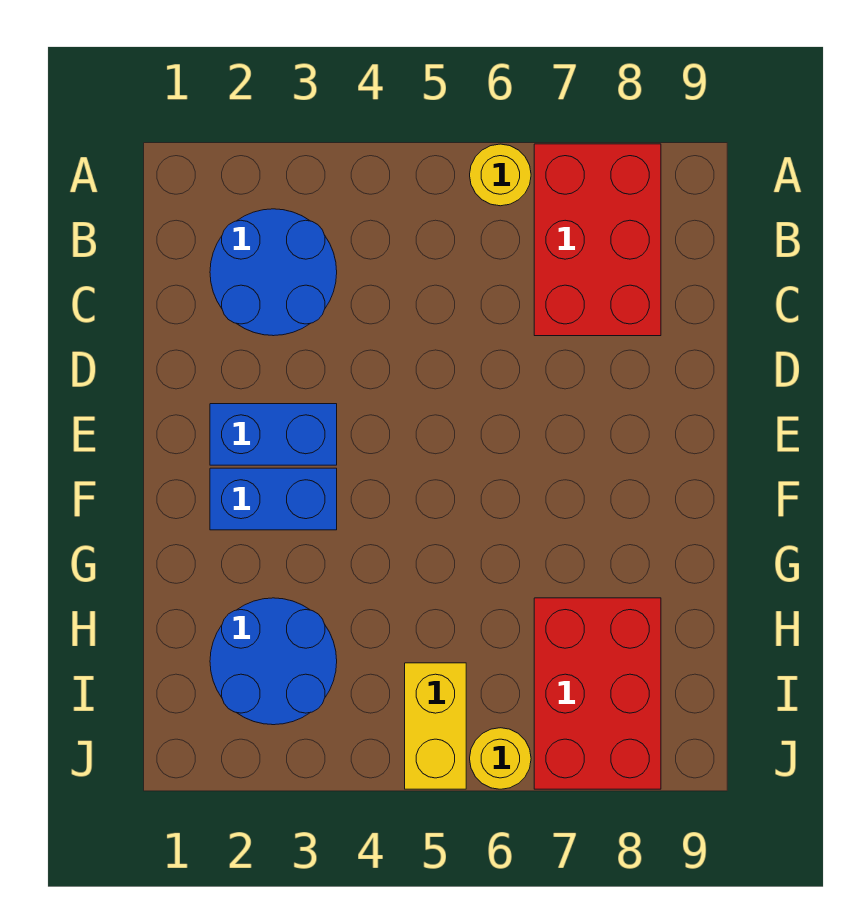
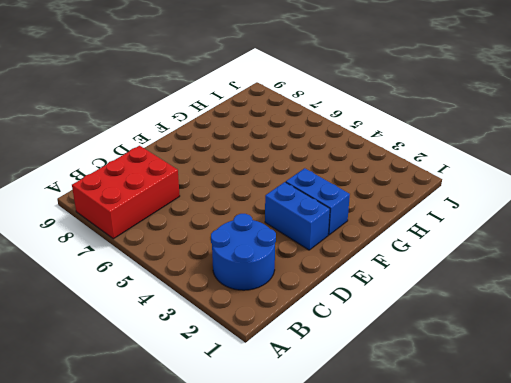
none -> yellow round brick A6 level 1
none -> blue round brick H2:I3 level 1

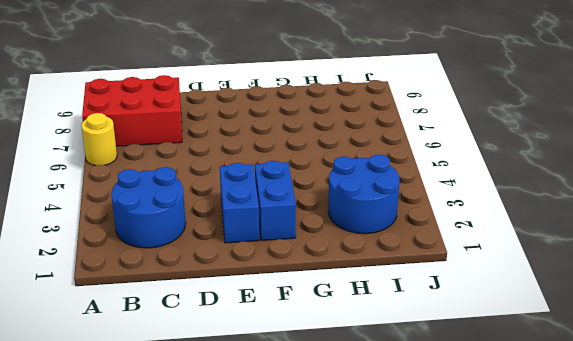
none -> red brick H7:J8 level 1
none -> yellow brick I5:J5 level 1

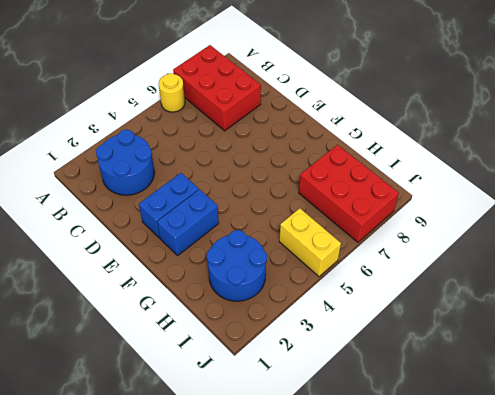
none -> yellow round brick J6 level 1

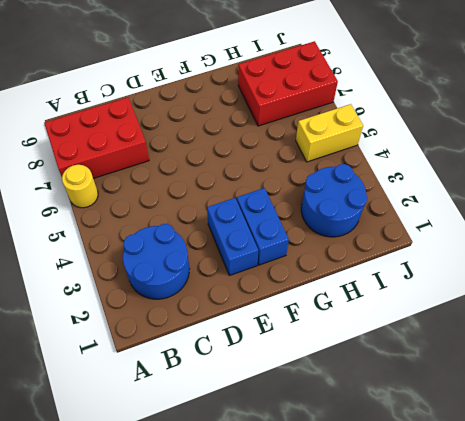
none -> yellow round brick J6 level 1

